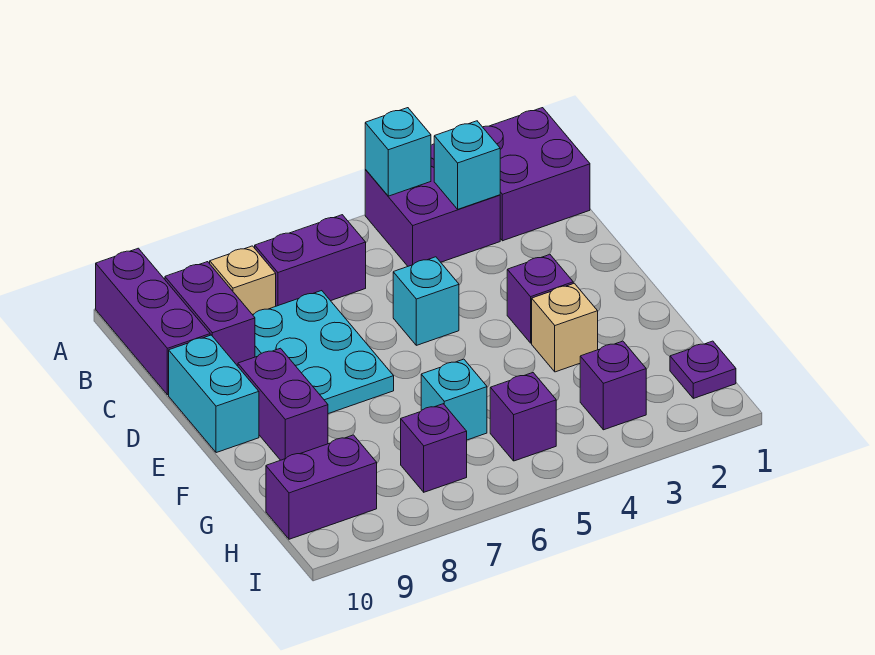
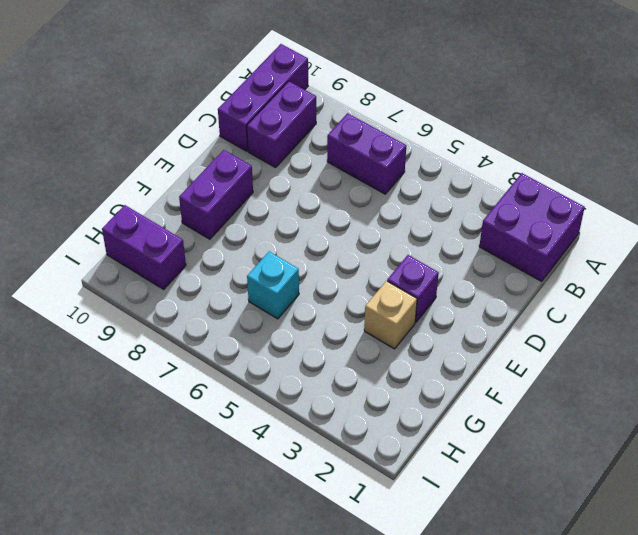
none -> purple brick A3:B4 level 1
none -> tan brick B8 level 1
none -> cyan plate C7:E8 level 1

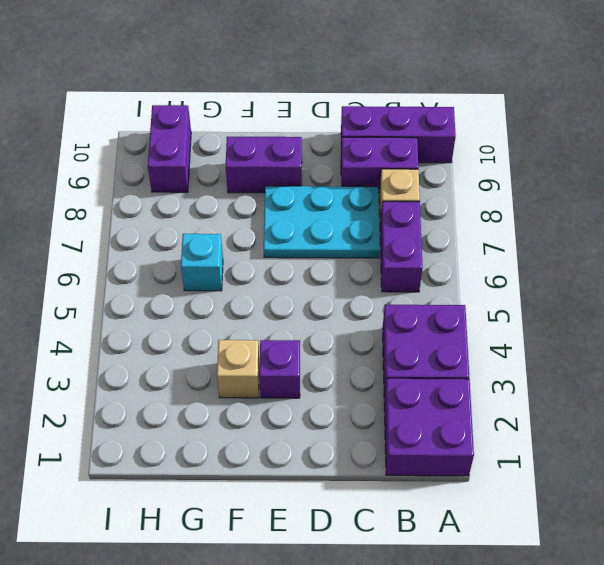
none -> cyan brick D5 level 1
none -> cyan brick D10:E10 level 1
none -> purple plate H1 level 1

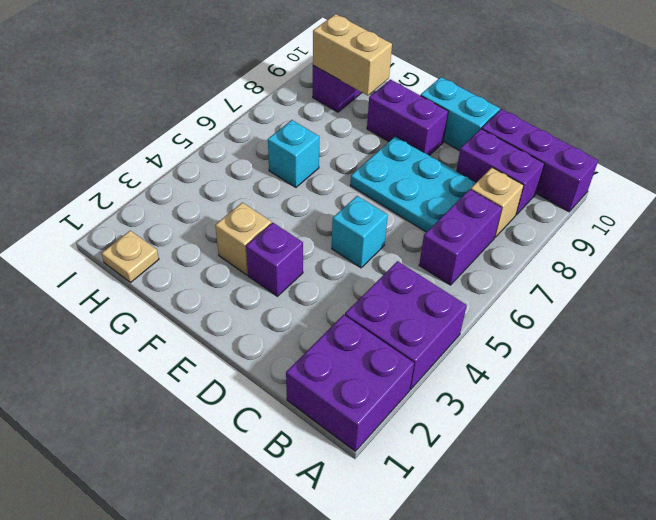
tan brick G9:H9 level 2 -> none
tan plate H1 level 1 -> purple plate H1 level 1
none -> purple brick H3 level 1
none -> purple brick H5 level 1
none -> purple brick H7 level 1

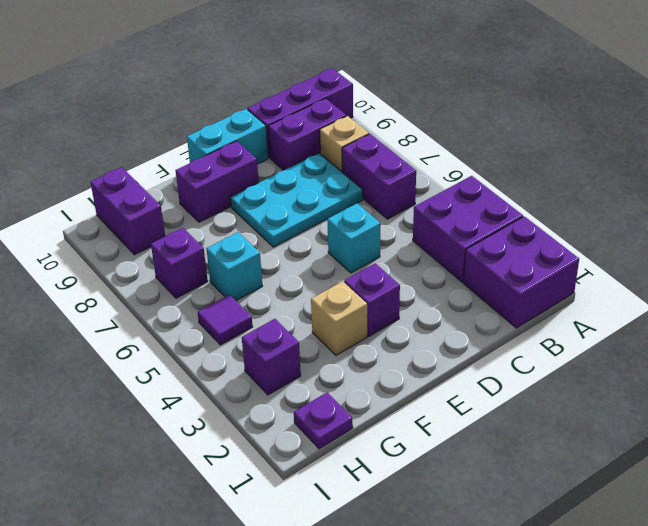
purple tile H5 level 1 -> purple brick H5 level 1
none -> cyan brick A4 level 2
none -> cyan brick B3 level 2

